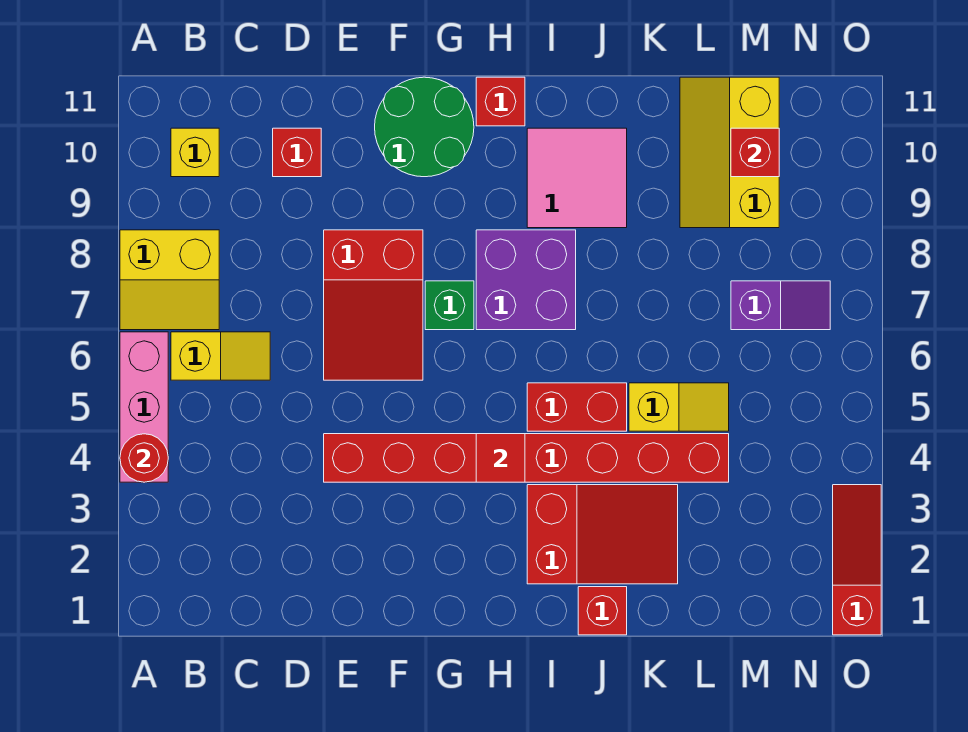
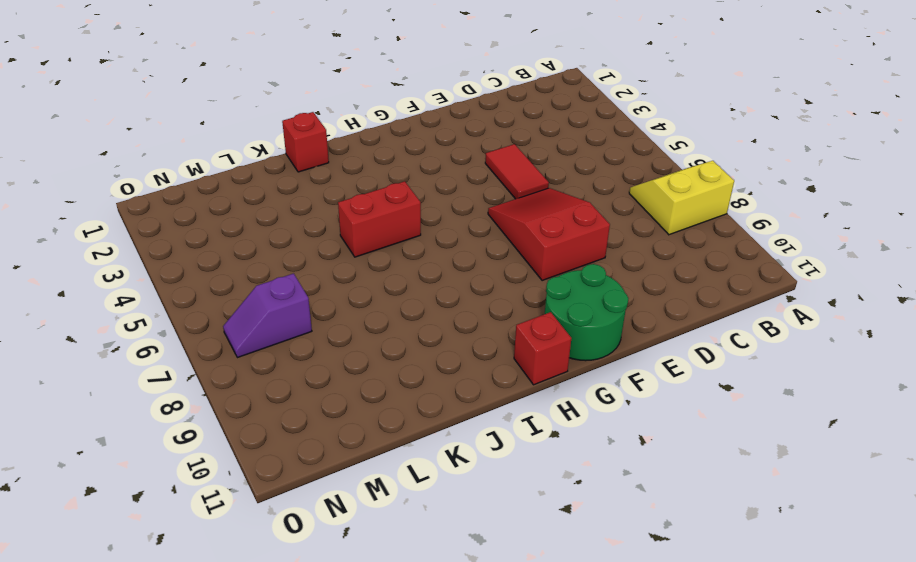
red tile E4:E5 level 1 -> red brick E4:L4 level 1
none -> pink brick A4:A6 level 1
none -> yellow slope B6:C6 level 1 top B
none -> yellow brick B10 level 1

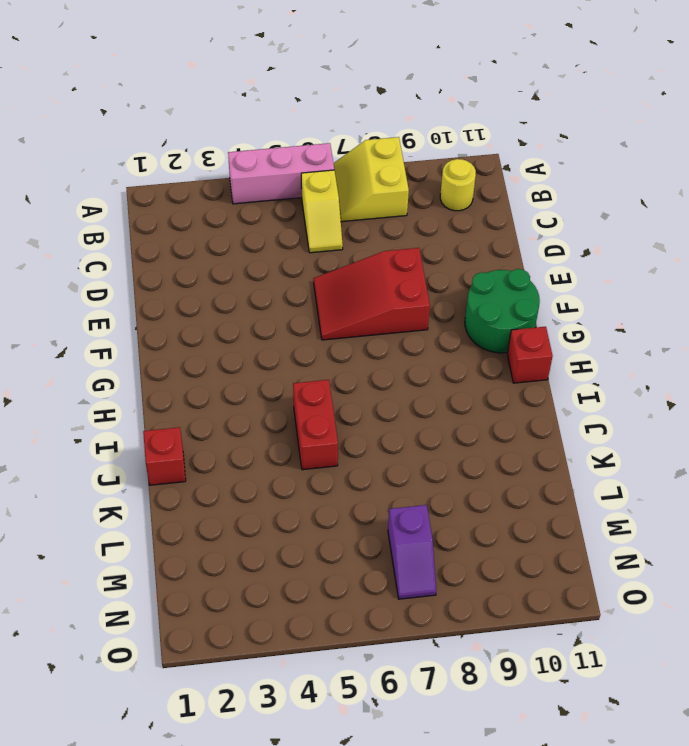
yellow round brick B10 level 1 -> yellow brick B10 level 1
none -> red brick D10 level 1
none -> red brick E4:L4 level 1
none -> green brick G7 level 1

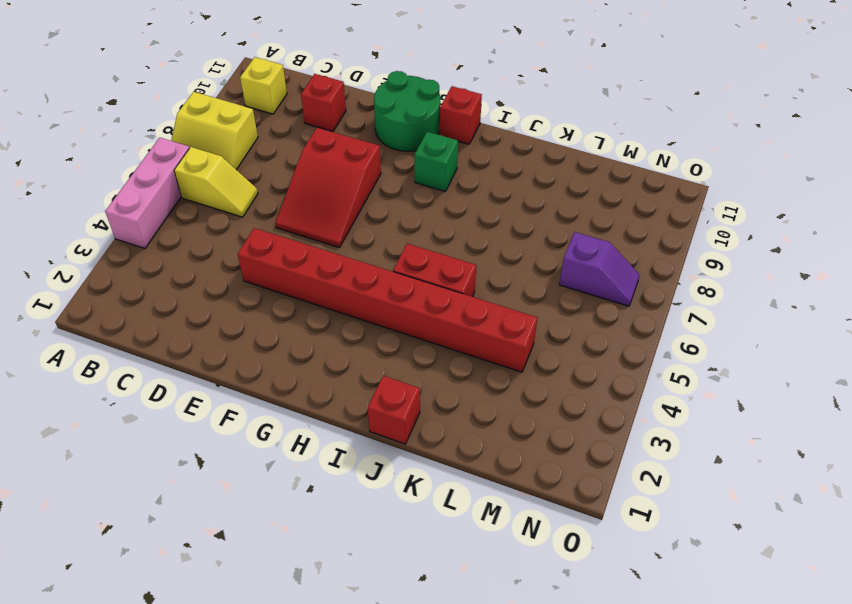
green brick H9 level 1 -> green brick G7 level 1
none -> purple brick H7:I8 level 1
none -> red slope I2:K3 level 1 top I
none -> pink tile I9:J10 level 1

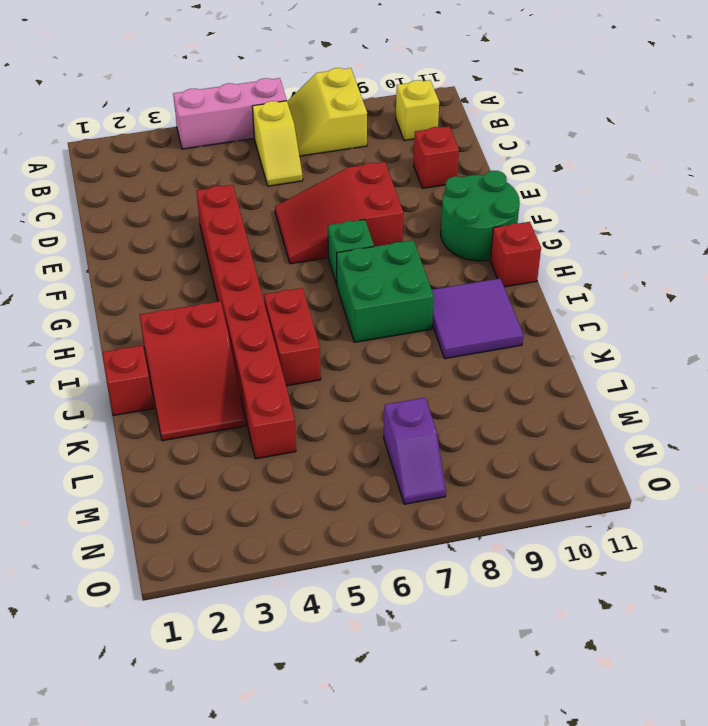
green brick H7:I8 level 1 -> purple brick H7:I8 level 1
purple tile I9:J10 level 1 -> pink tile I9:J10 level 1
none -> yellow slope K5:L5 level 1 top K
none -> yellow slope L9:M11 level 1 top M
none -> red slope O1:O3 level 1 top 1

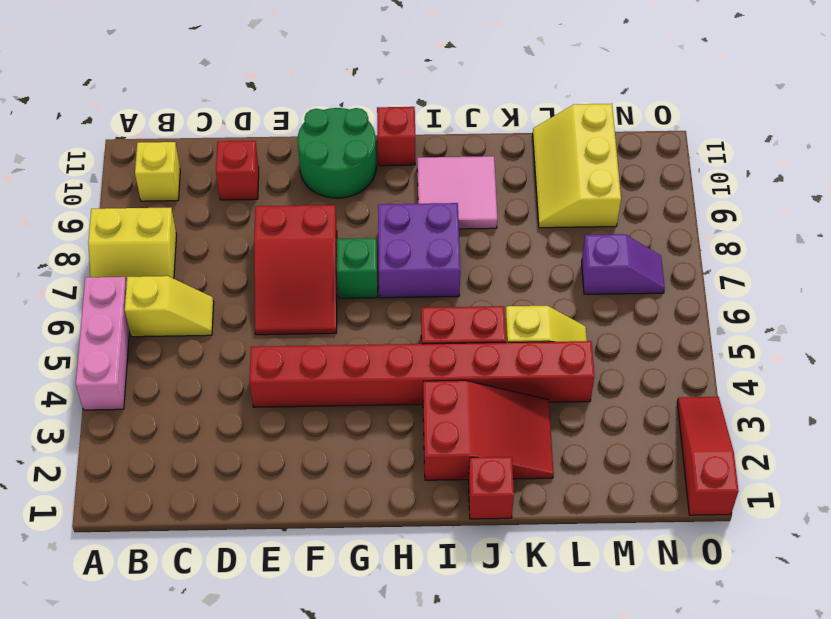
none -> red round brick A4 level 2
none -> red tile H4 level 2
none -> red brick M10 level 2

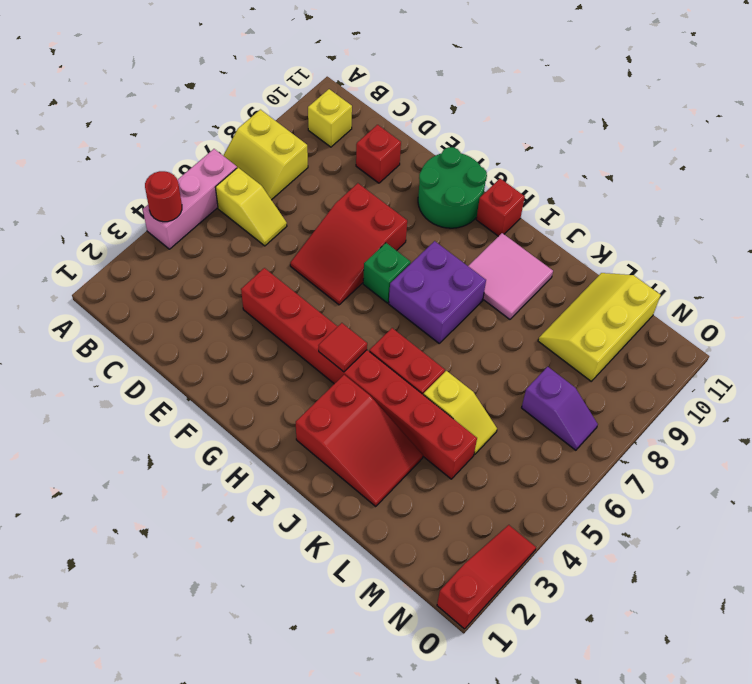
none -> red brick J1 level 1
none -> red brick M10 level 2

